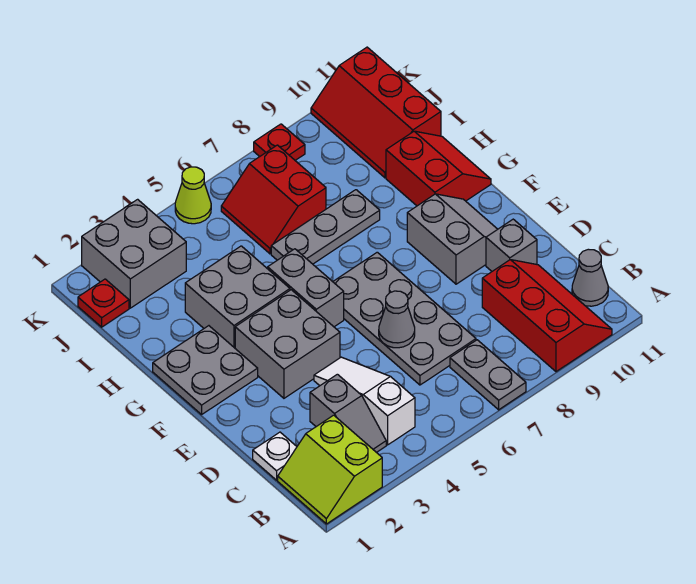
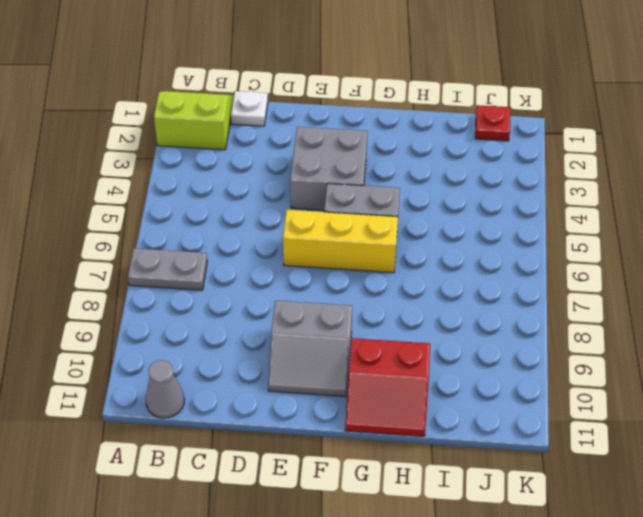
yellow brick E6:G6 level 1 -> grey plate C6:F7 level 1
none -> red slope A9:C10 level 1 top 9
none -> grey slope B3:C3 level 1 top C
none -> white slope B4:D4 level 1 top B

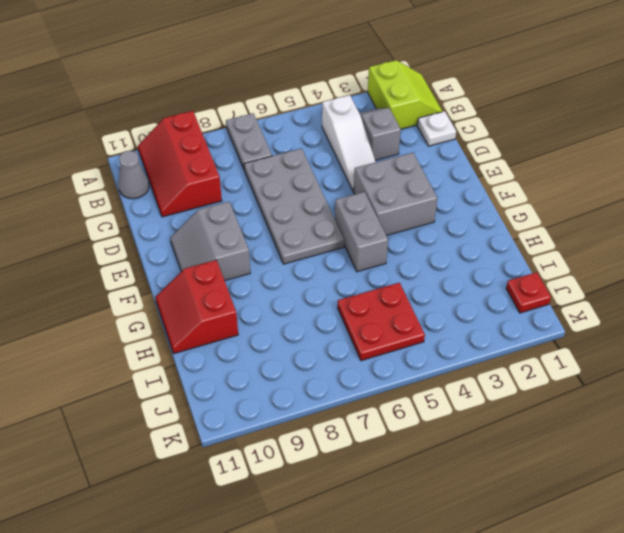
red plate I5:J6 level 1 -> red slope I6:J7 level 1 top 7
none -> grey brick D10 level 1
none -> grey plate F1:G2 level 1
none -> grey brick G3:H4 level 1

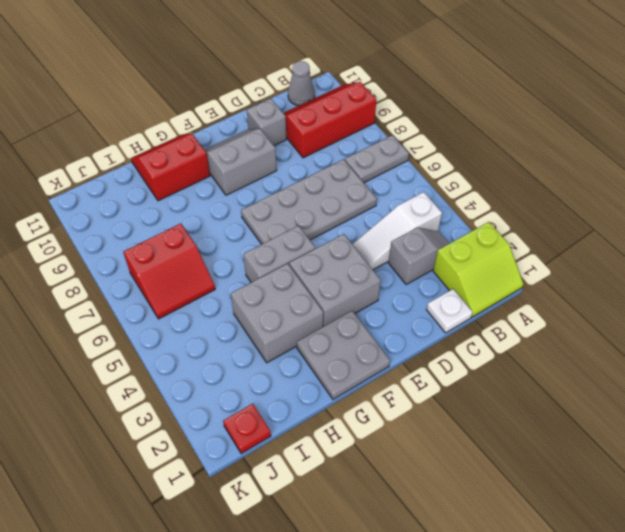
none -> grey plate H6:H8 level 1
none -> red slope I10:K11 level 1 top 11
none -> grey brick J2:K3 level 1

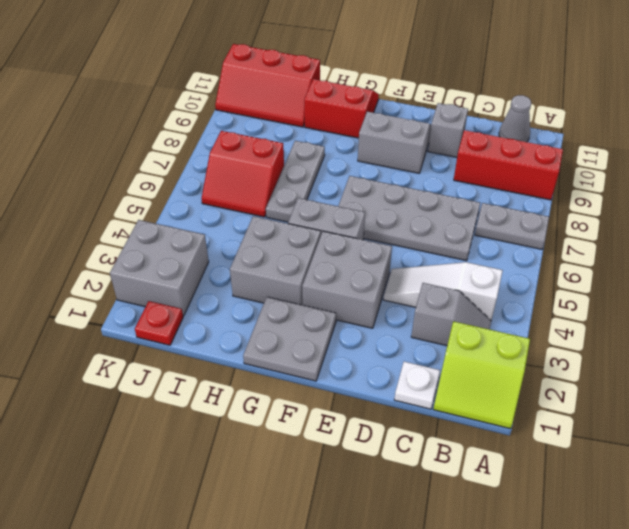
none -> lime cone K5 level 1
none -> red plate K8 level 1
none -> grey cone D6 level 2

